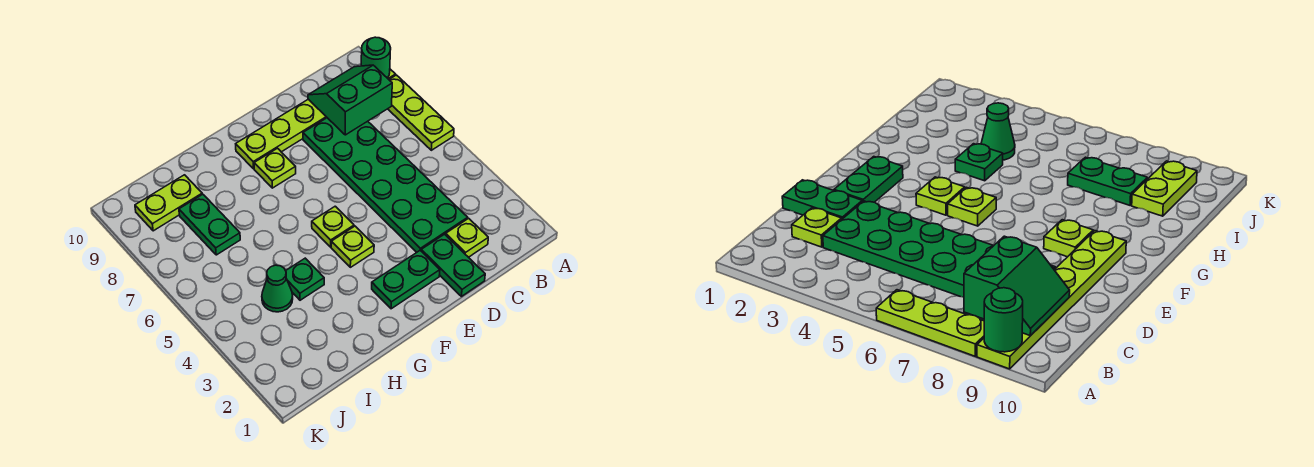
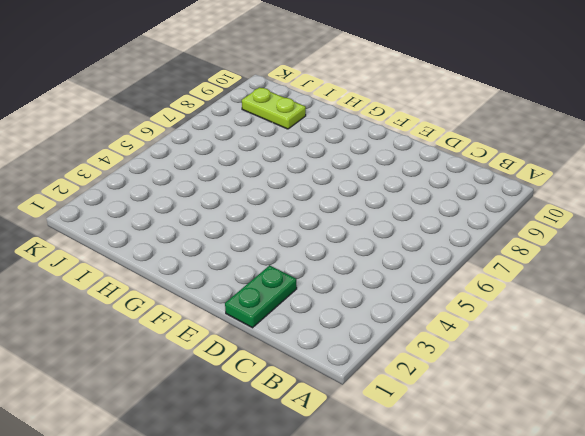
none -> lime plate A6:A8 level 1
none -> lime plate A9:F9 level 1
none -> lime plate C2 level 1

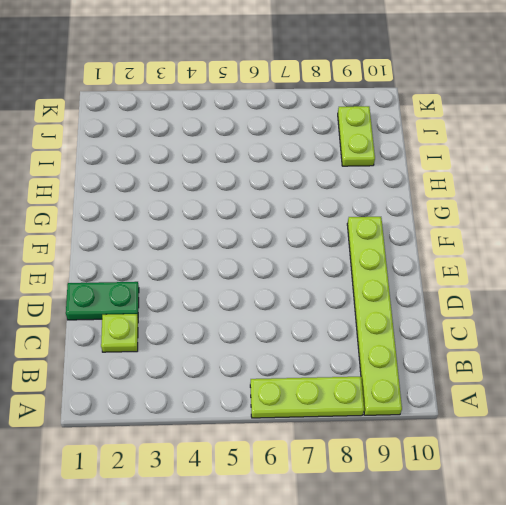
none -> green plate C3:D8 level 1
none -> green plate E2:F2 level 1
none -> lime plate F4 level 1

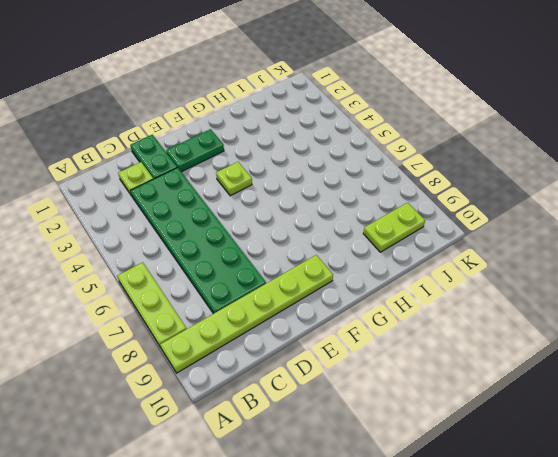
none -> lime plate F5 level 1
none -> lime plate F8 level 1
none -> green plate H4 level 1

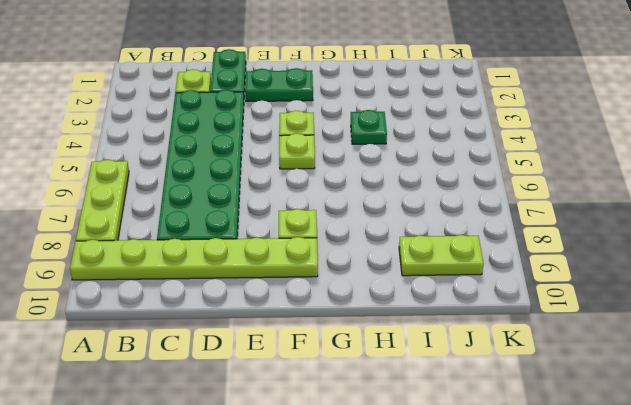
none -> green cone I4 level 1
none -> green plate I7:I8 level 1
none -> green round brick A9 level 2

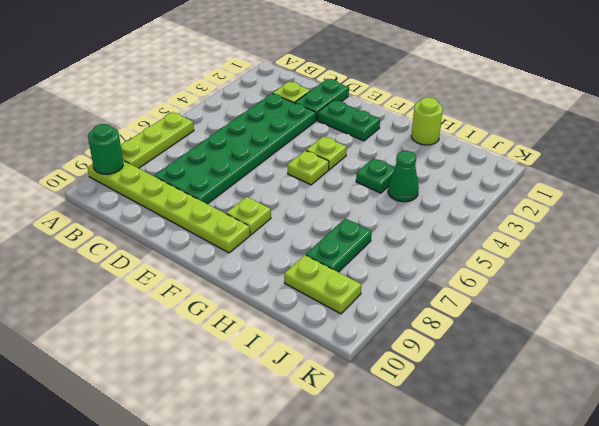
lime round brick H1 level 1 -> none
none -> green slope B8:C9 level 2 top 8

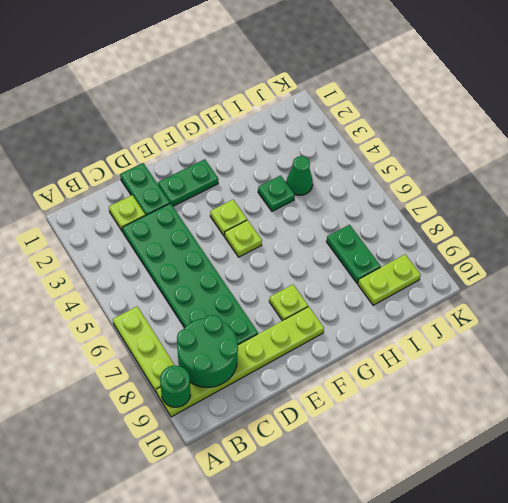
green round brick B8:C9 level 2 -> green slope B8:C9 level 2 top 8

